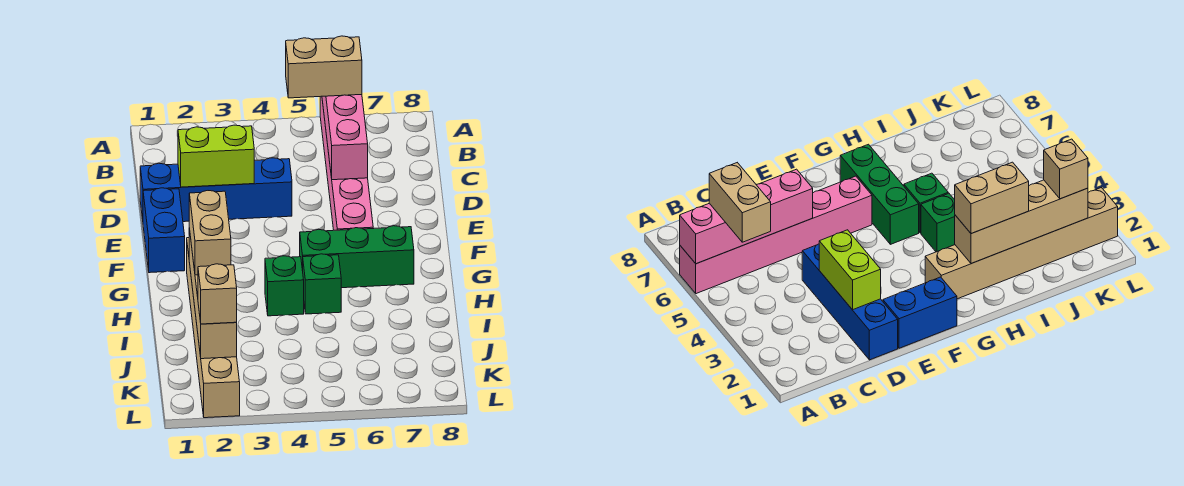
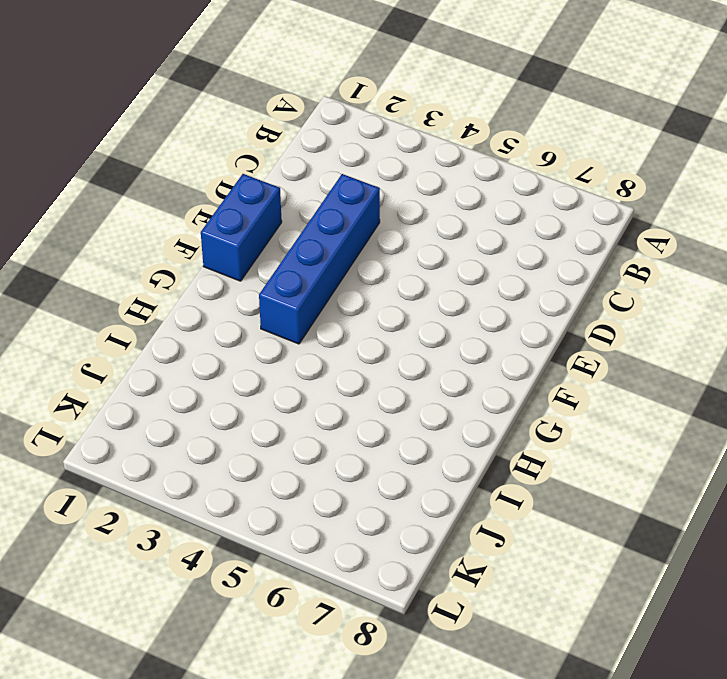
blue brick D3:G3 level 1 -> blue brick D1:D4 level 1
none -> pink brick A6:F6 level 1
none -> tan brick G2:L2 level 1
none -> green brick G5:G7 level 1

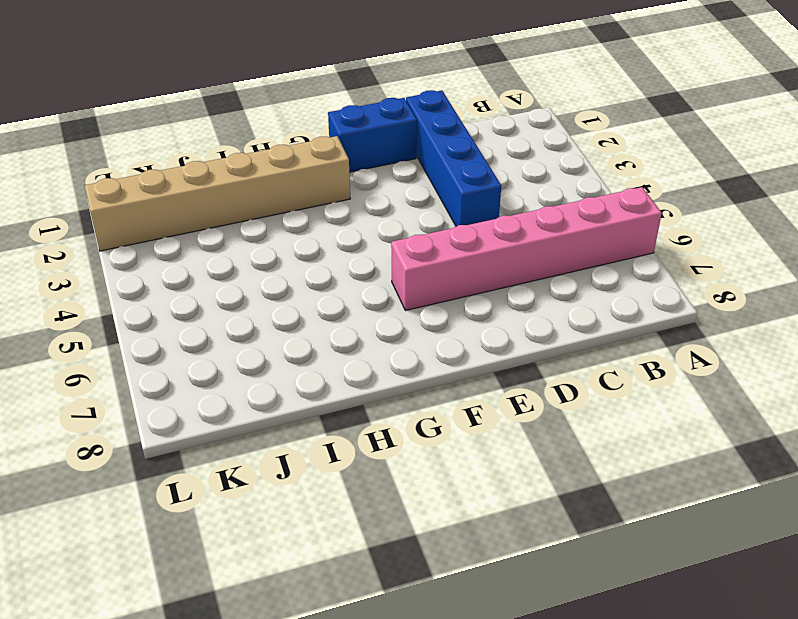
none -> green brick G5:G7 level 1
none -> green brick H4 level 1
none -> green brick H5 level 1

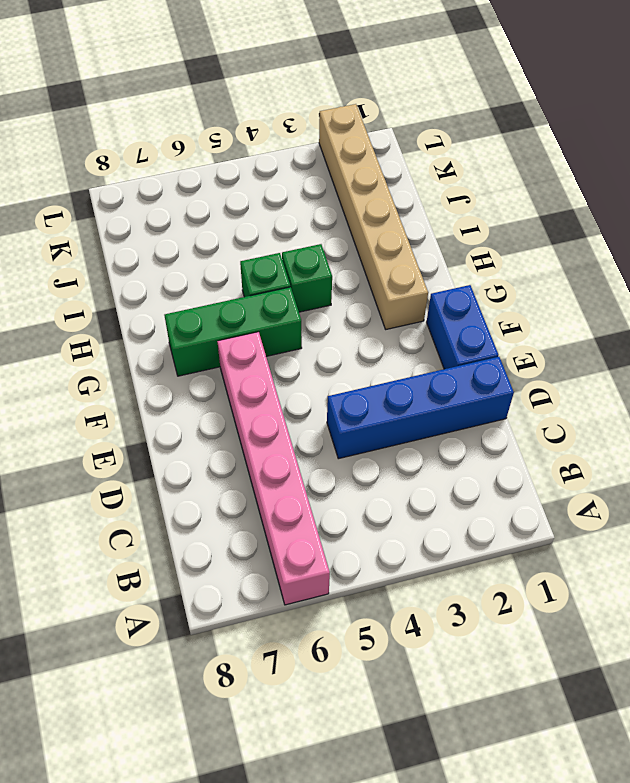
none -> pink brick A6:D6 level 2
none -> lime brick D2:D3 level 2
none -> tan brick H2:K2 level 2

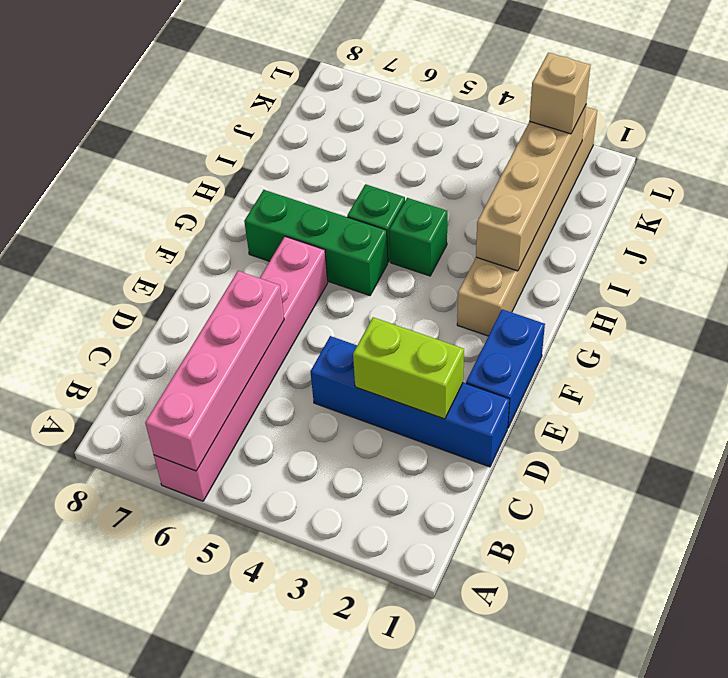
none -> tan brick B5:B6 level 3
none -> tan brick H2:I2 level 3

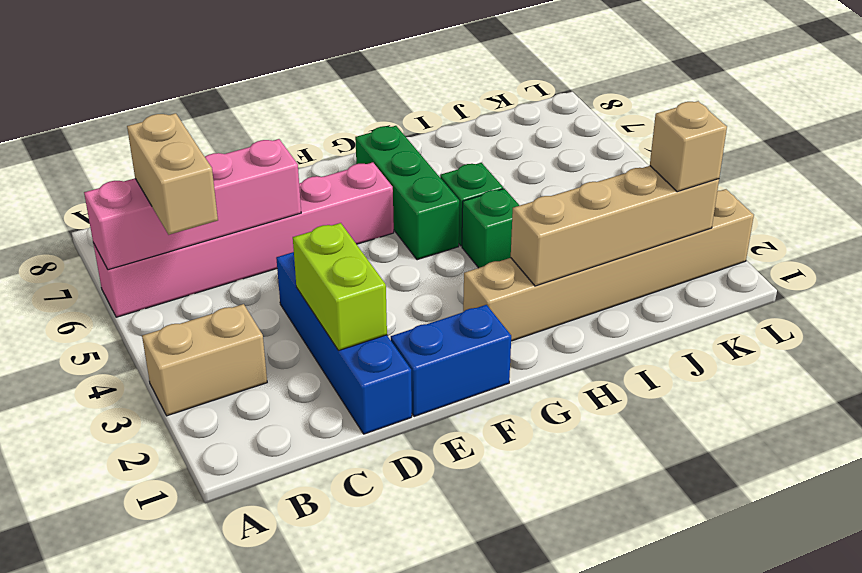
tan brick A3:B3 level 1 -> tan brick H2:I2 level 3

